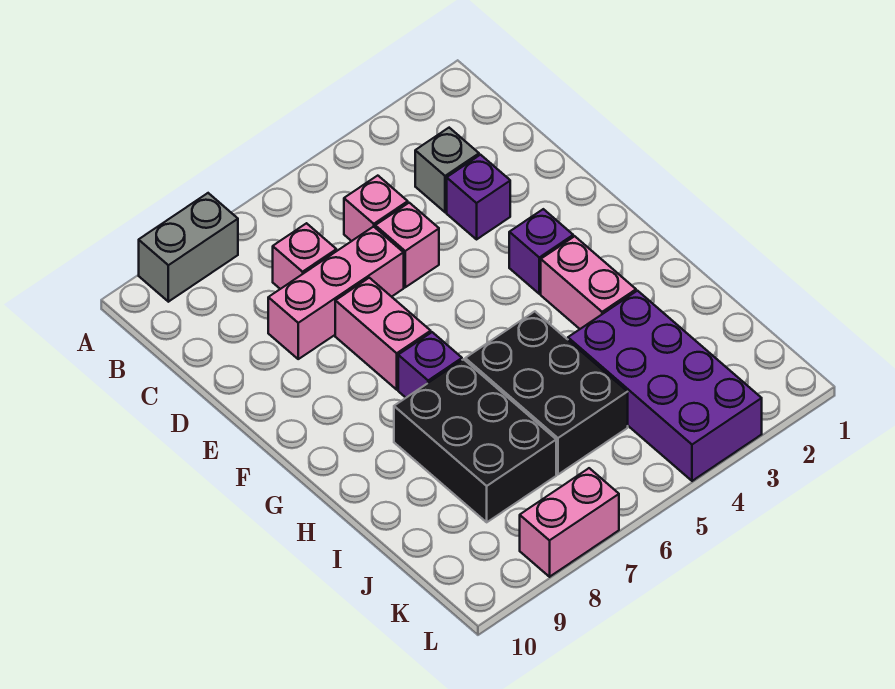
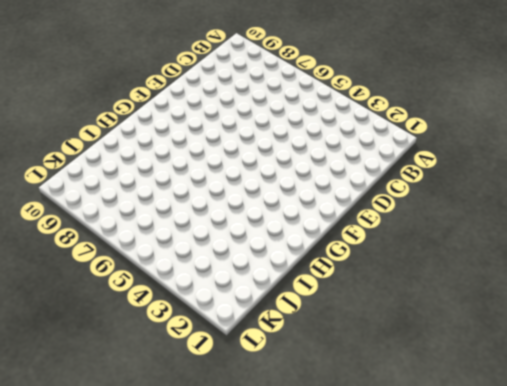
none -> grey brick A8:A9 level 1
none -> grey brick C3 level 1
none -> pink brick C5 level 1

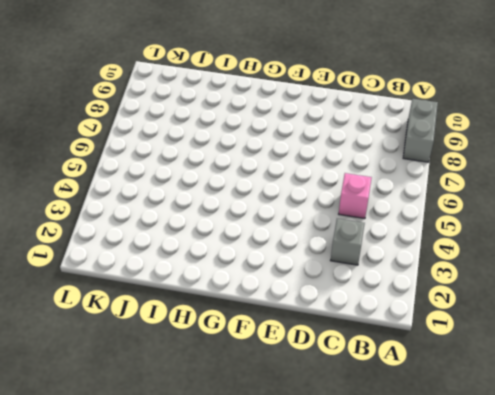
none -> pink brick C7 level 1
none -> purple brick D3 level 1
none -> pink brick D5 level 1

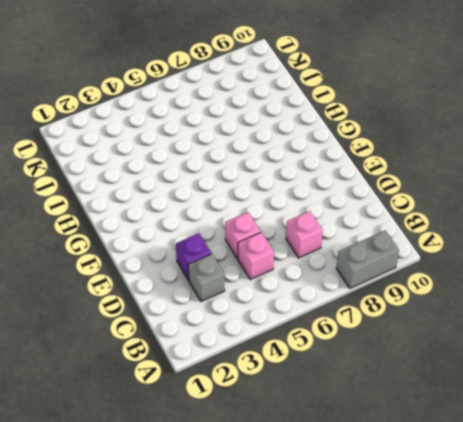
none -> pink brick D6:D8 level 1
none -> pink brick E7:F7 level 1
none -> purple brick F3 level 1

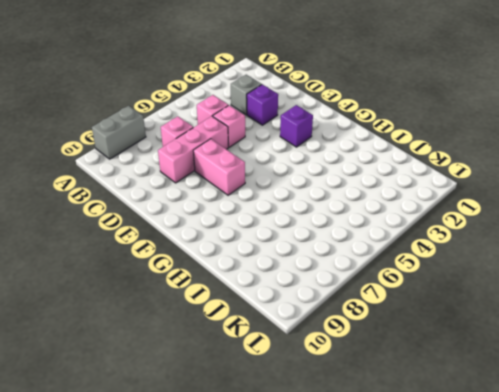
none -> pink brick G3:H3 level 1
none -> purple brick G7 level 1
none -> black brick H5:J6 level 1

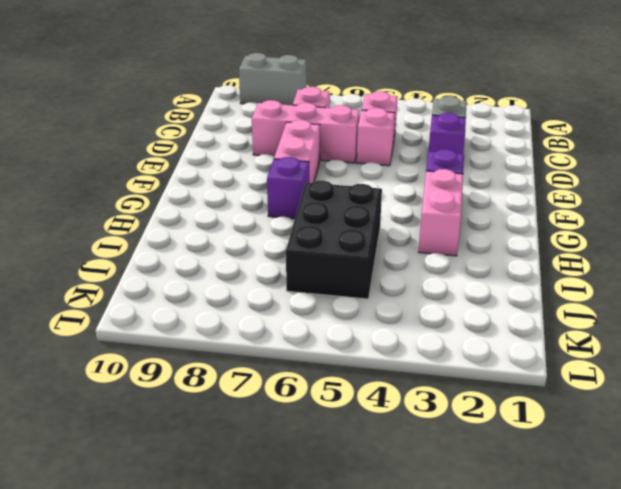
none -> black brick H7:J8 level 1
none -> purple brick I3:L4 level 1
none -> pink brick L7:L8 level 1

